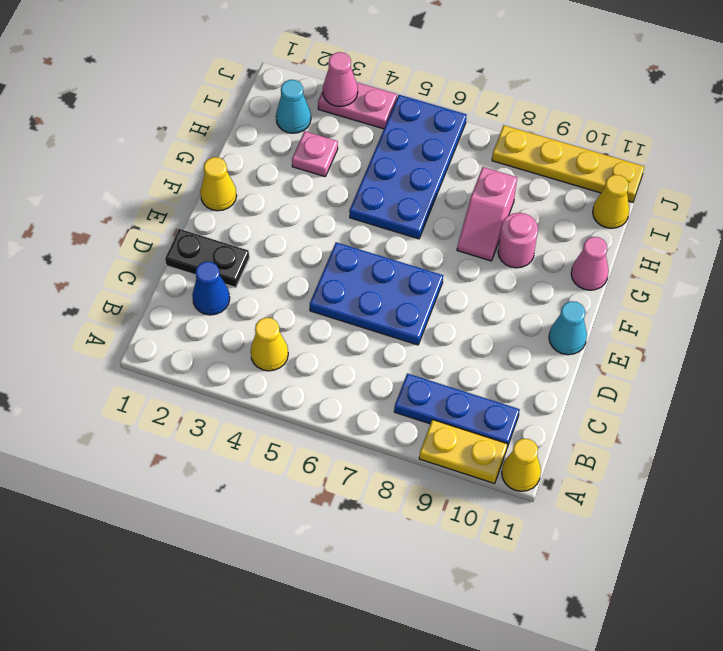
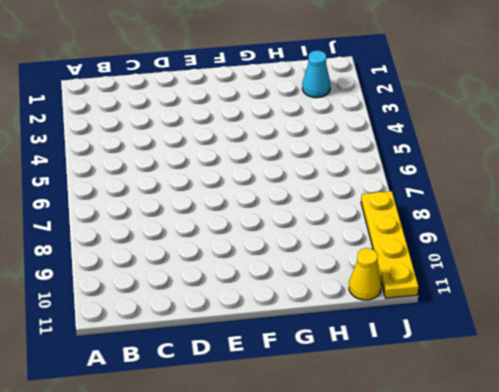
none -> yellow plate A9:A10 level 1
none -> yellow cone A11 level 1
none -> yellow cone B4 level 1

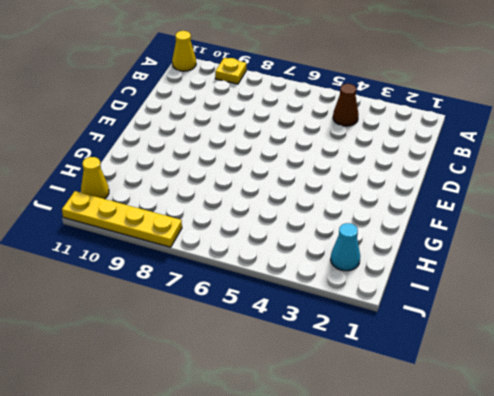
yellow plate A9 level 1 -> yellow plate A9:A10 level 1
brown cone B4 level 1 -> yellow cone B4 level 1
none -> blue plate B8:B10 level 1
none -> blue cone C2 level 1
none -> black plate D1:D2 level 1

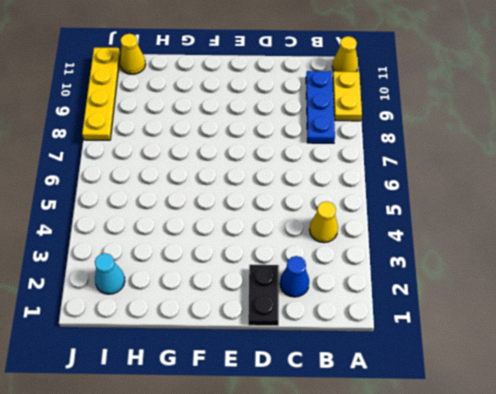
none -> blue plate D5:E7 level 1
none -> cyan cone E11 level 1
none -> yellow cone F1 level 1

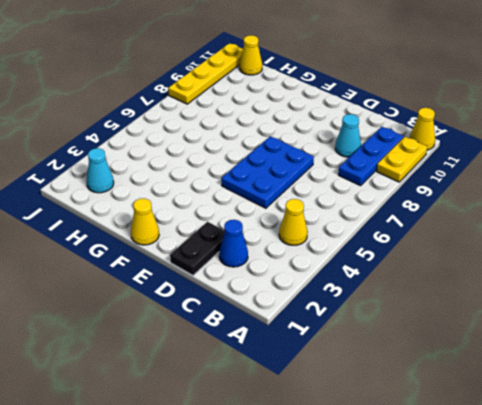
cyan cone C9 level 1 -> cyan cone E11 level 1
none -> blue plate G5:J6 level 1
none -> pink slope G8:H8 level 1 top H
none -> pink round brick G9 level 1

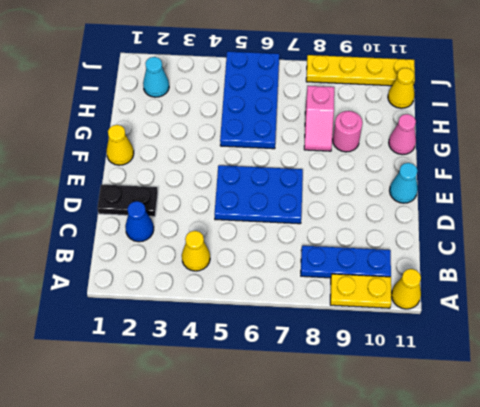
none -> pink plate H3 level 1
none -> pink plate J3:J4 level 1
none -> pink cone J3 level 2

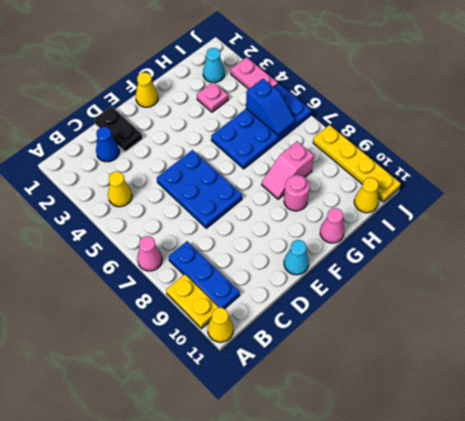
pink cone A7 level 1 -> pink cone J3 level 2
blue slope I5:I6 level 2 top 5 -> none

